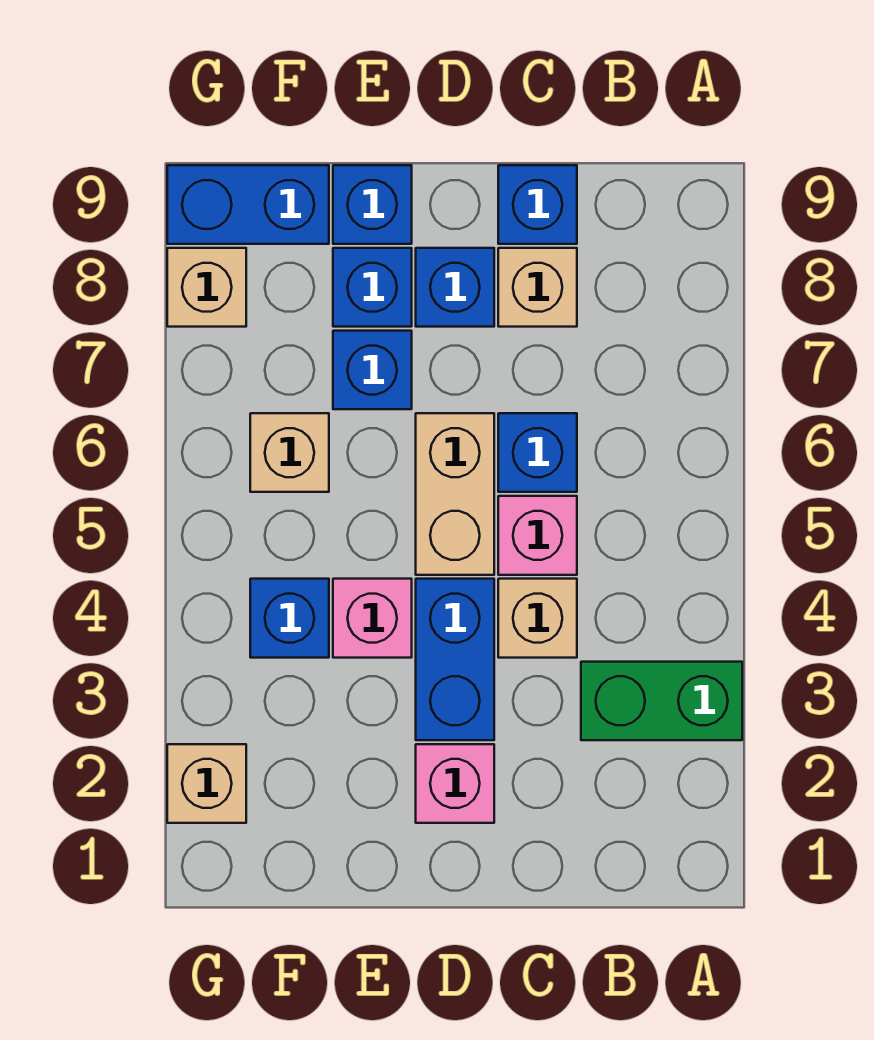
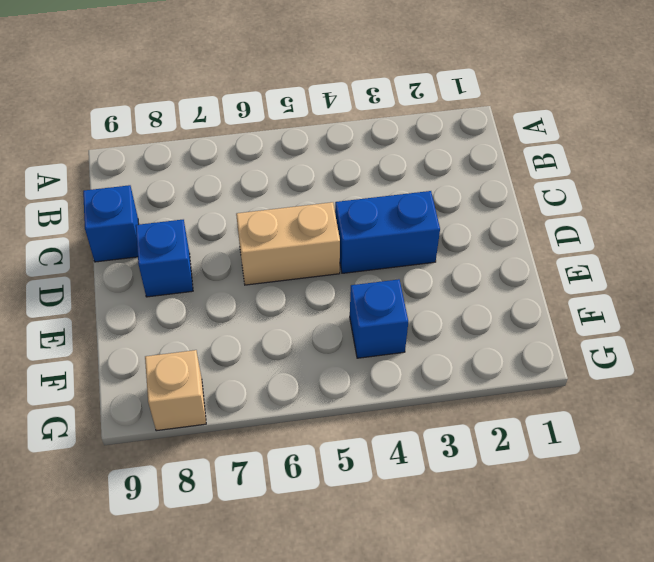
none -> green brick A3:B3 level 1
none -> tan brick C4 level 1
none -> pink brick C5 level 1

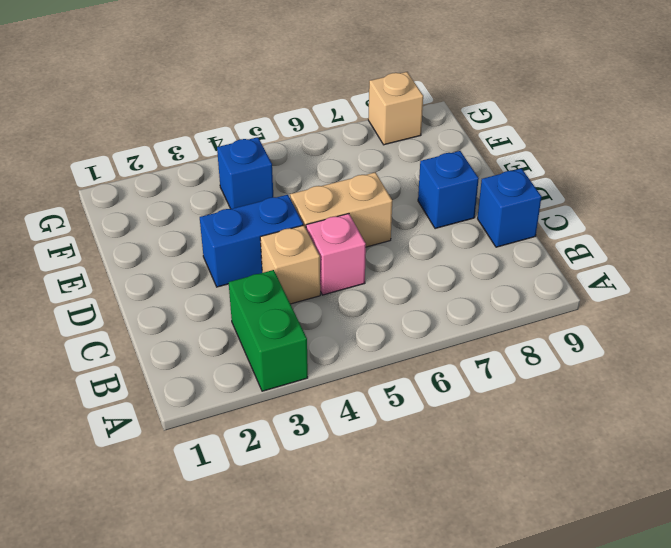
none -> blue brick C6 level 1
none -> tan brick C8 level 1
none -> pink brick D2 level 1

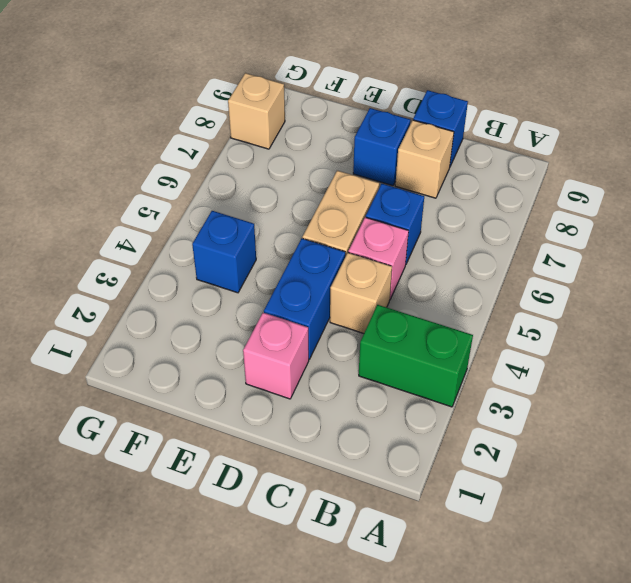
none -> pink brick E4 level 1
none -> blue brick E7 level 1
none -> blue brick E8 level 1

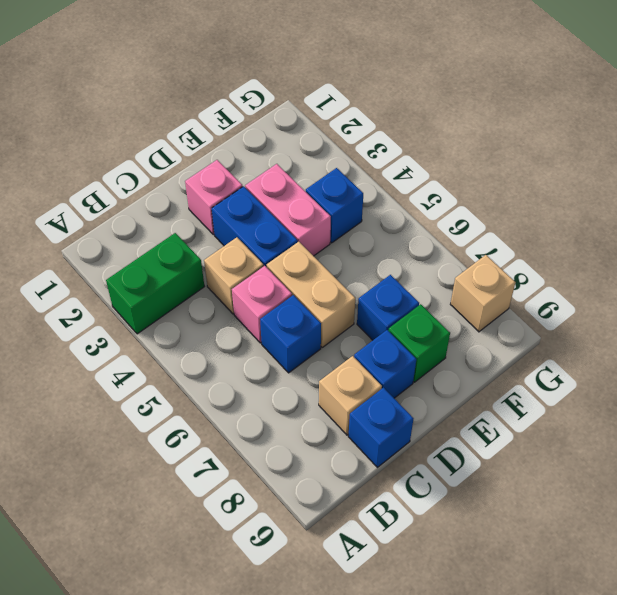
pink brick E3:E4 level 1 -> pink brick E4 level 1
green brick E8 level 1 -> blue brick E8 level 1
none -> blue brick E9 level 1
none -> tan brick F6 level 1
none -> blue brick F9:G9 level 1

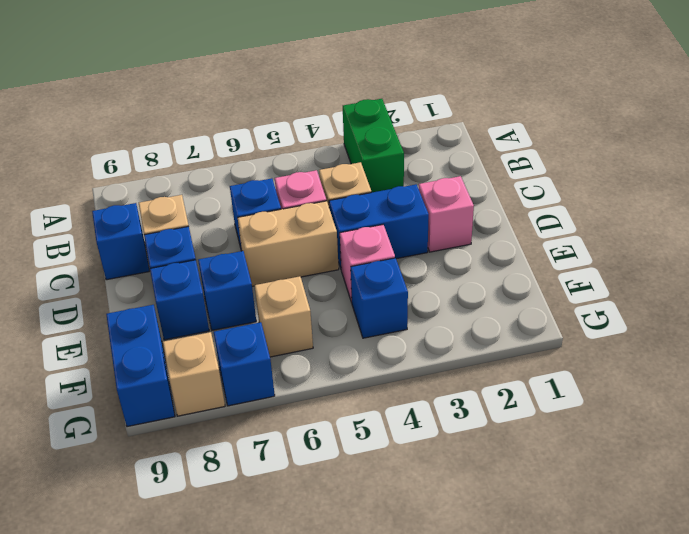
blue brick G7 level 1 -> blue brick E9 level 1
none -> tan brick G2 level 1

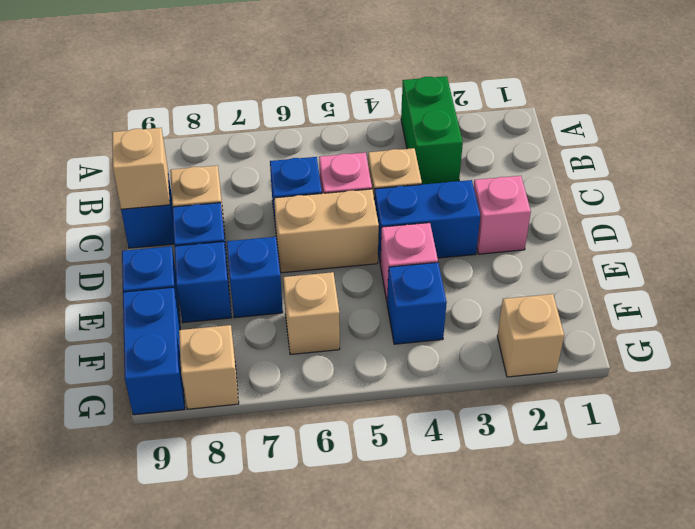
tan brick C9 level 2 -> none

